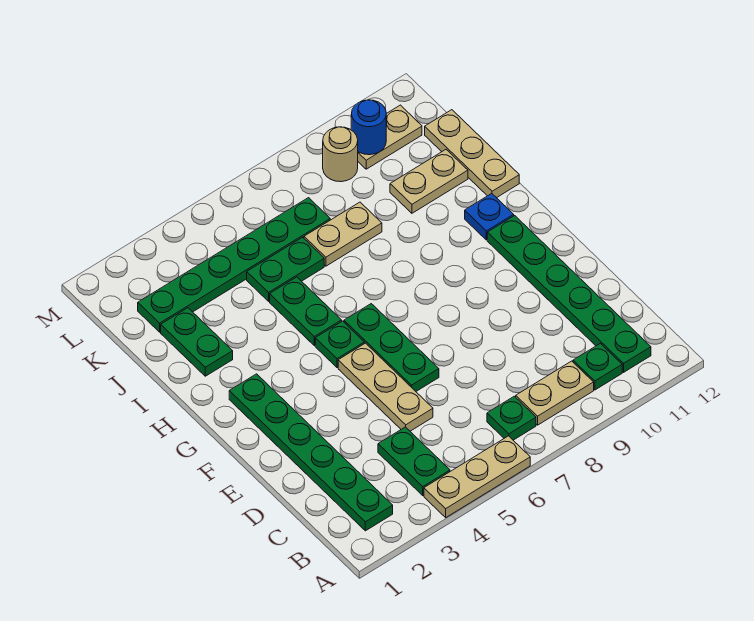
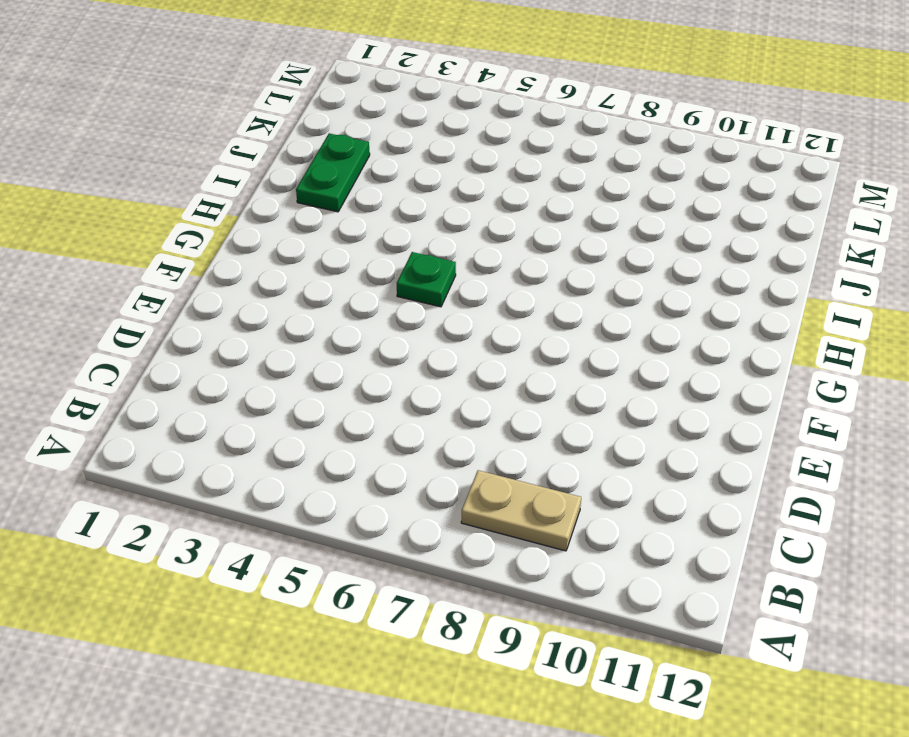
none -> tan plate A4:A6 level 1
none -> green plate B2:G2 level 1
none -> green plate B4:C4 level 1

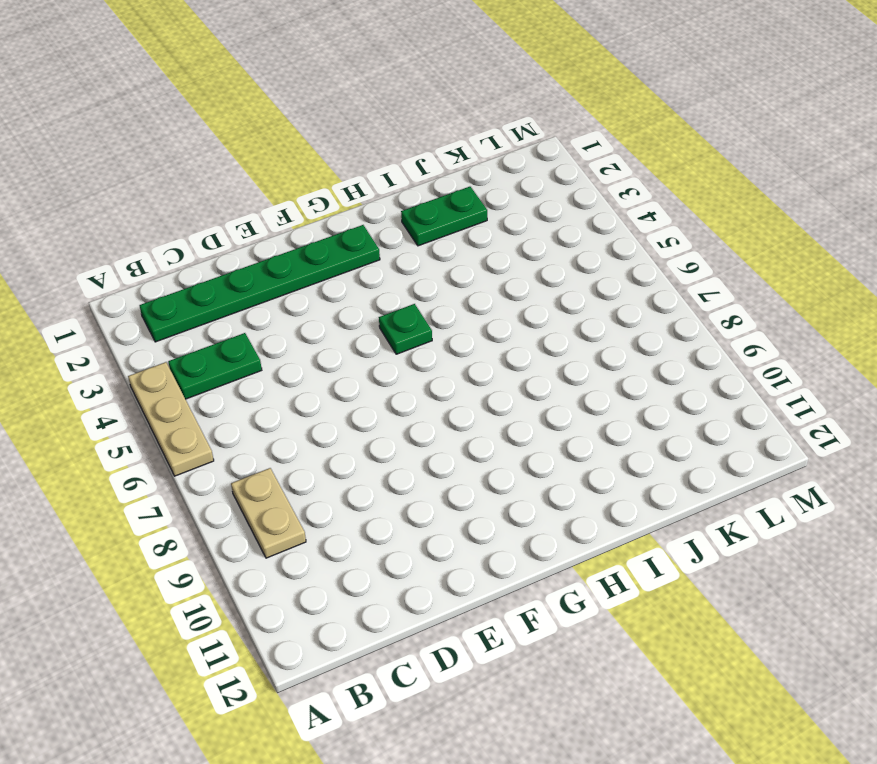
none -> green plate B7 level 1
none -> green plate B10 level 1
none -> green plate B11:G11 level 1

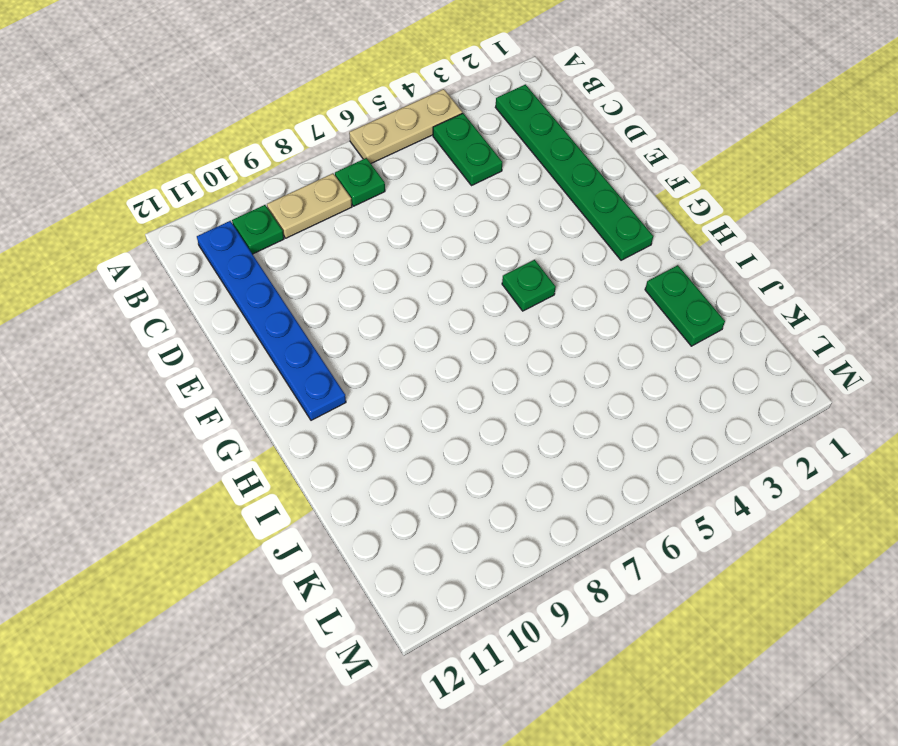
blue plate B11:G11 level 1 -> green plate B11:G11 level 1
none -> tan plate D5:F5 level 1
none -> green plate E6:G6 level 1
none -> green plate H5:I5 level 1

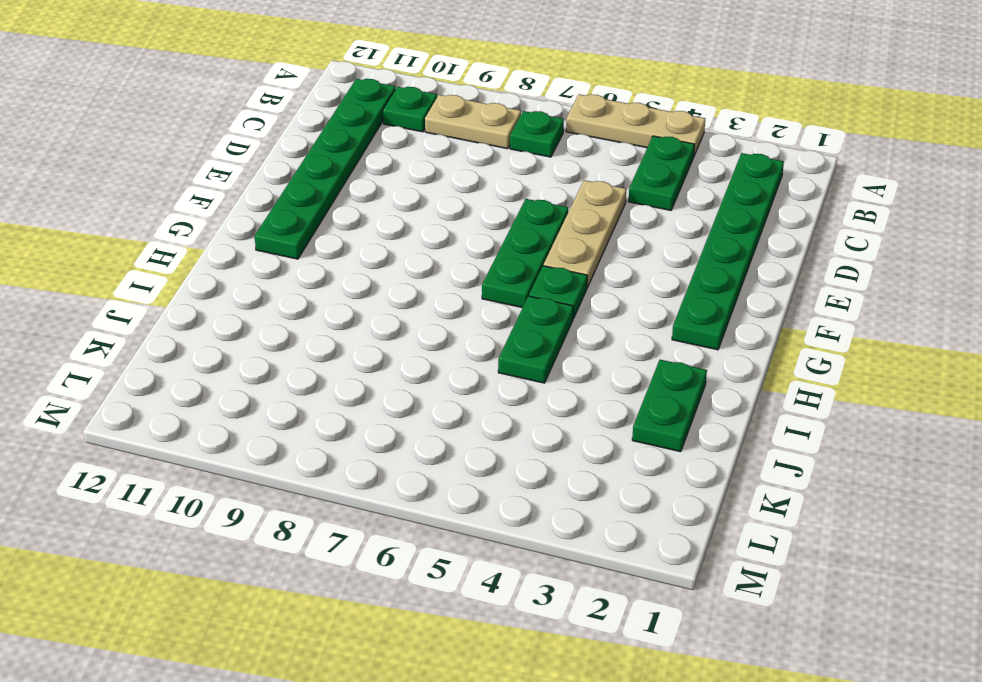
none -> blue plate H11 level 1
none -> tan plate I12:K12 level 1
none -> green plate J5:J6 level 1

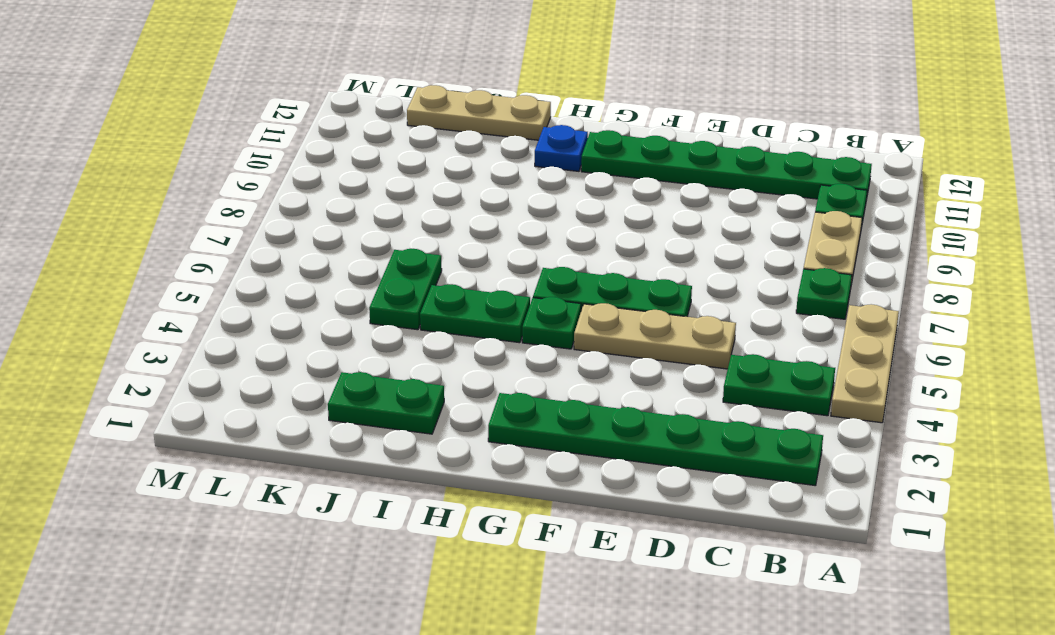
none -> tan plate J7:J8 level 1
none -> tan plate J10:J11 level 1
none -> green plate K2:K7 level 1

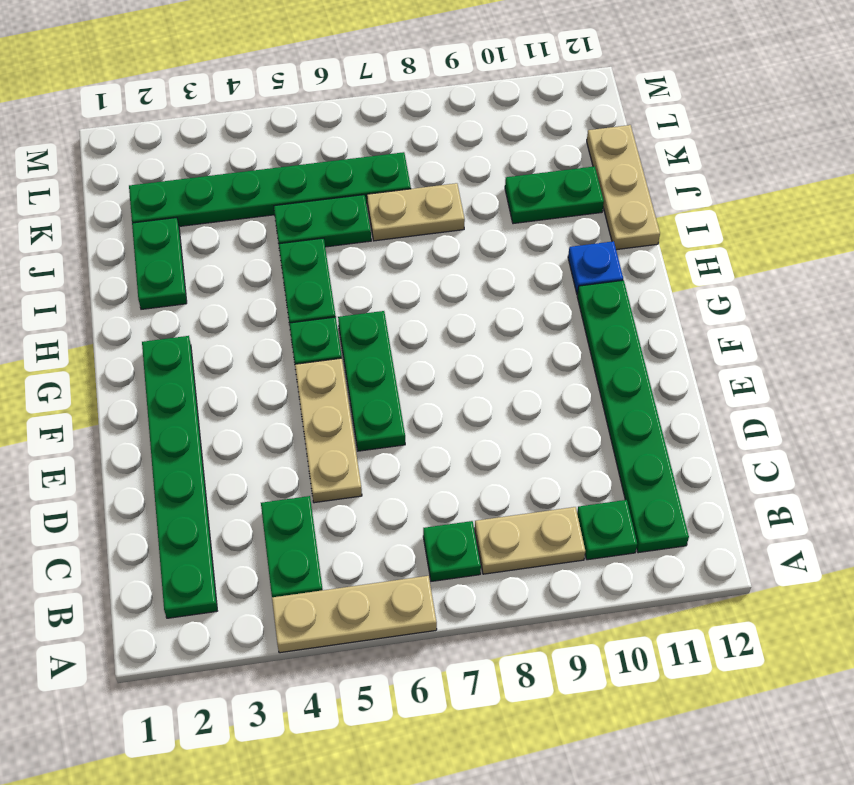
green plate J10:J11 level 1 -> tan plate J10:J11 level 1
none -> tan round brick L9 level 1
none -> tan plate L10:L11 level 1
none -> blue round brick L10 level 2

